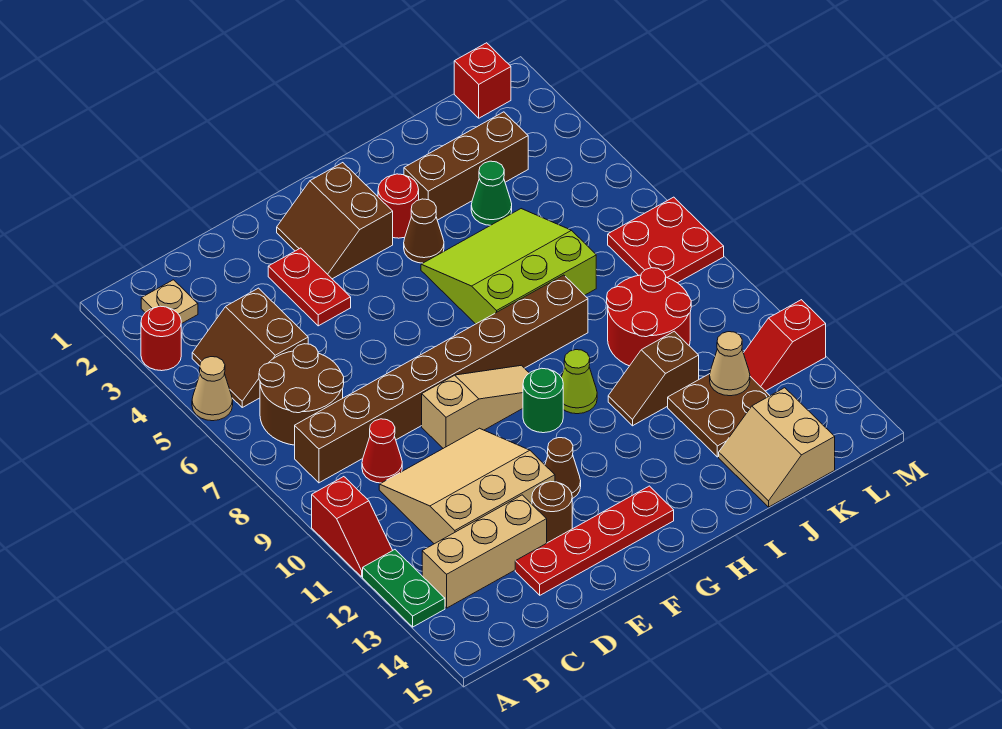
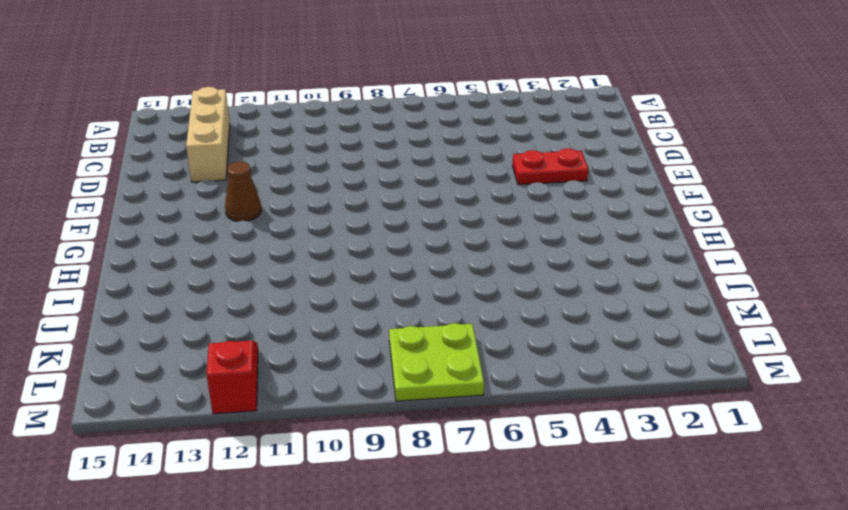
lime plate L7:M8 level 1 -> red plate L7:M8 level 1
none -> red round brick A3 level 1
none -> tan cone A5 level 1
none -> red slope A10:A11 level 1 top 10
none -> green plate A12:A13 level 1

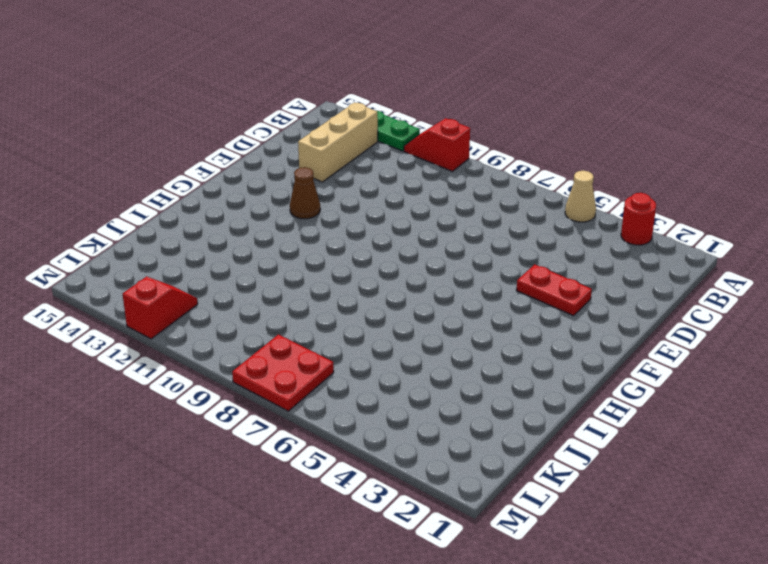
none -> tan plate B2 level 1
none -> brown slope B4:C5 level 1 top C
none -> brown round brick B6:C7 level 1
none -> brown brick B8:I8 level 1

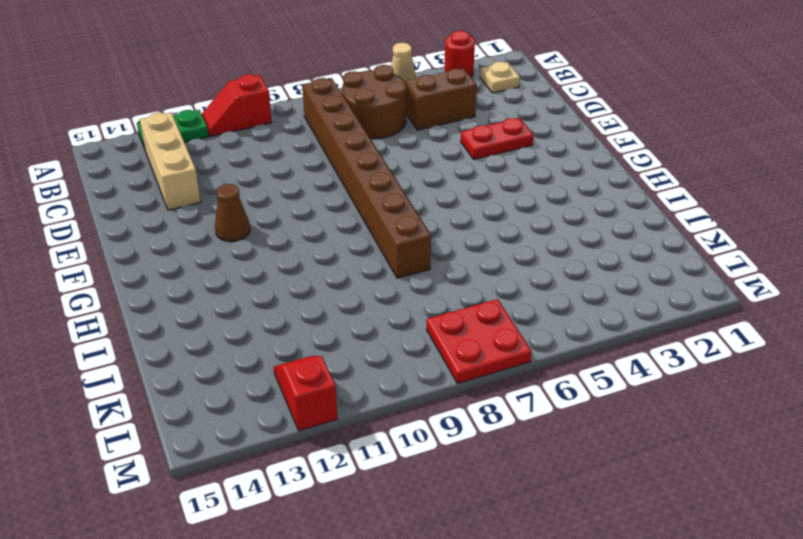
none -> red cone C9 level 1
none -> tan slope C10:E12 level 1 top 12
none -> red plate D14:G14 level 1
none -> tan slope E9:G9 level 1 top E

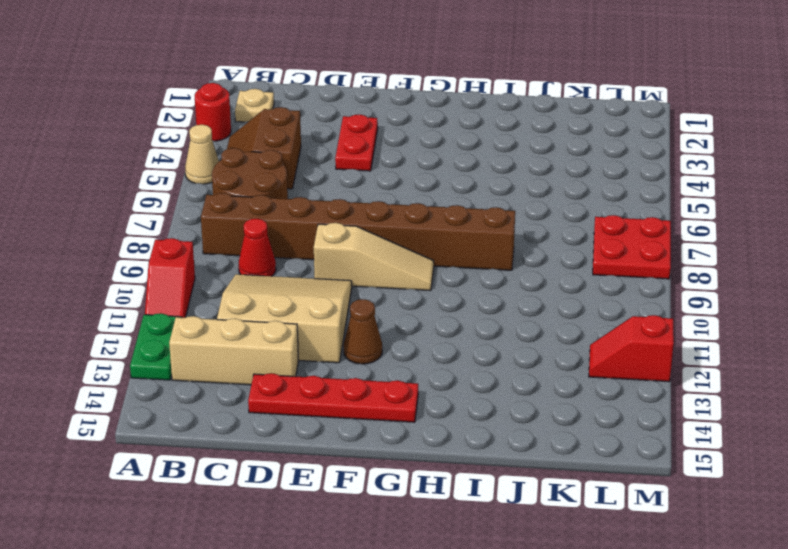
none -> brown round brick E13 level 1
none -> brown slope F2:G3 level 1 top G
none -> green round brick G10 level 1
none -> red round brick H3 level 1

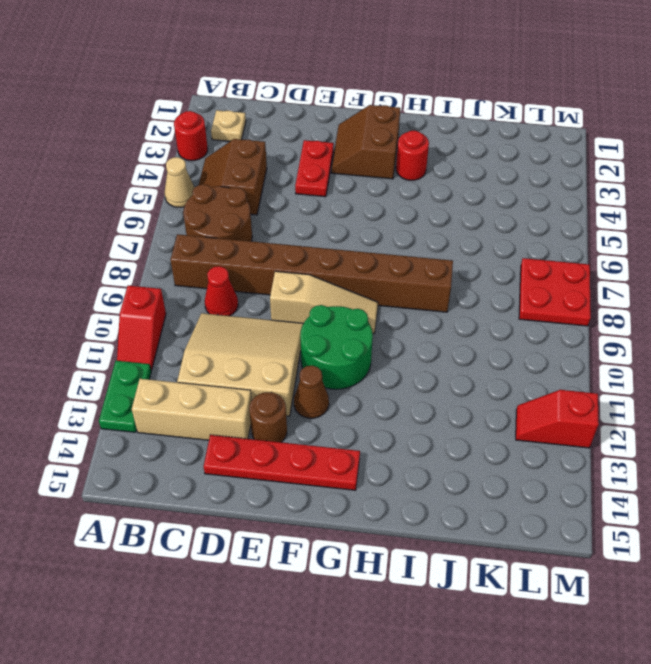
green round brick F10:G11 level 1 -> green round brick G10 level 1
none -> brown cone H4 level 1
none -> lime slope H5:J7 level 1 top 7
none -> lime cone H10 level 1
none -> brown brick I3:K3 level 1

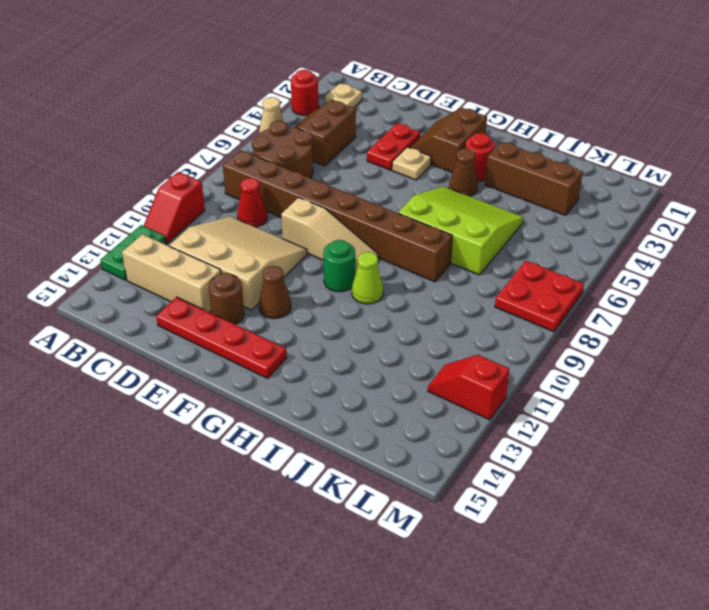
tan plate F4 level 1 -> none
none -> brown slope I11:J11 level 1 top J
none -> green cone J4 level 1
none -> red round brick J9:K10 level 1
none -> brown plate J12:K13 level 1

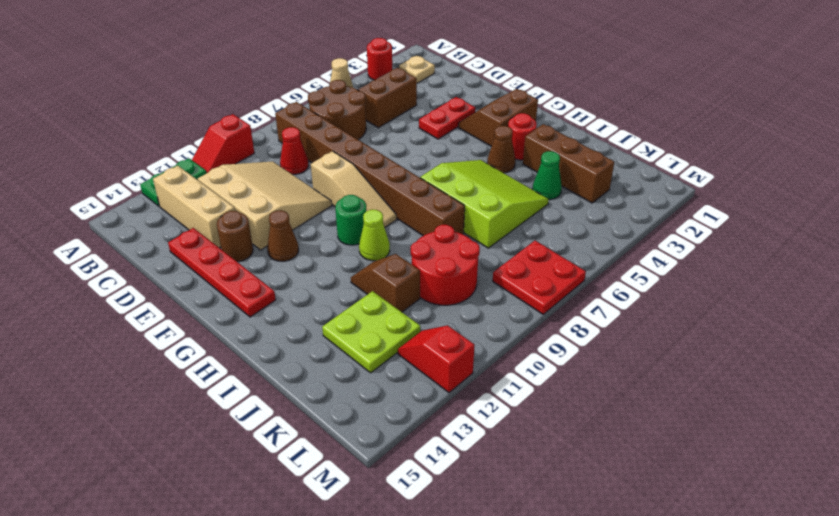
lime plate J12:K13 level 1 -> brown plate J12:K13 level 1
none -> tan slope J14:K15 level 1 top K
none -> red brick L1 level 1
none -> tan cone K12 level 2

